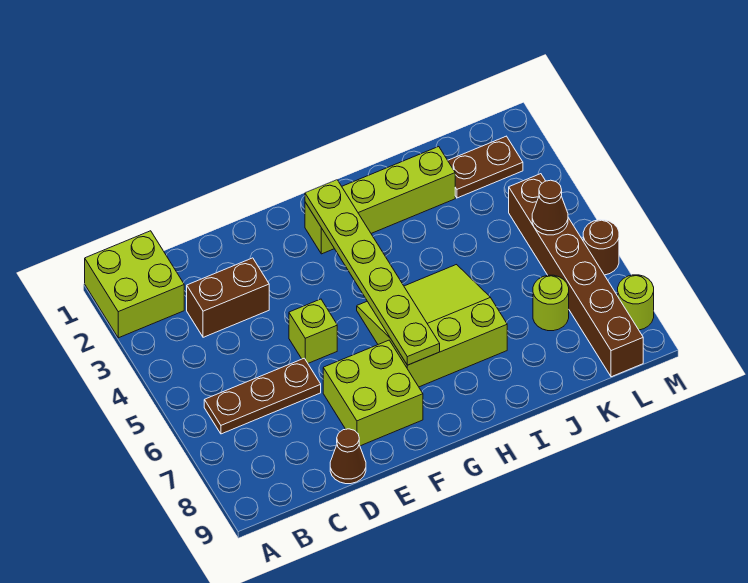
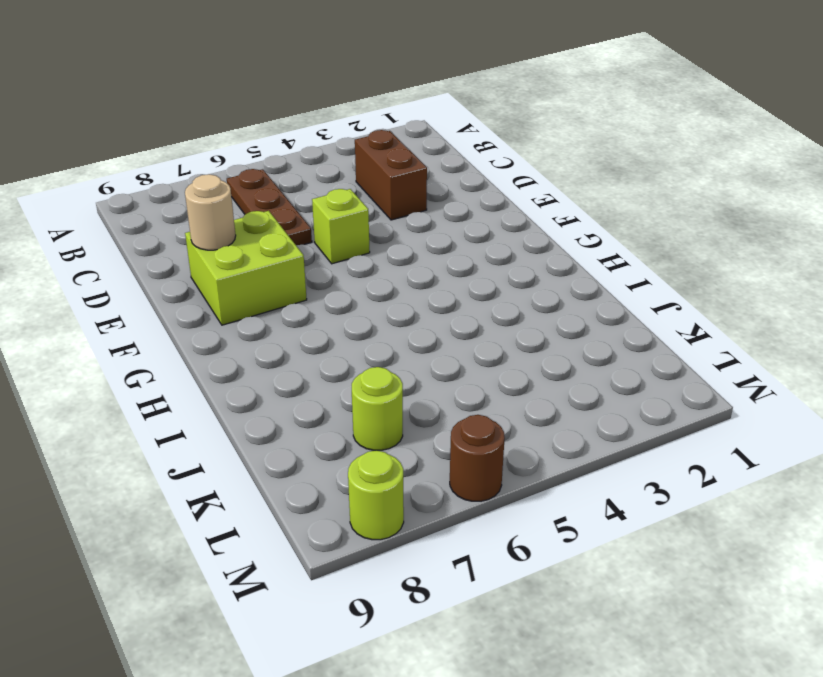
tan round brick E8 level 2 -> none
none -> lime brick A1:B2 level 1
none -> brown cone D9 level 1
none -> lime brick G2:J2 level 1

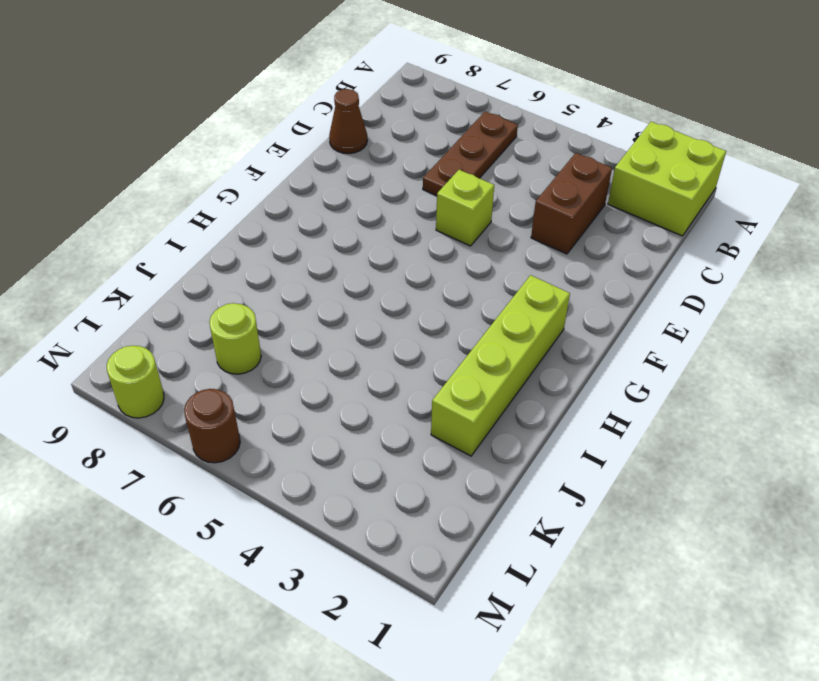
none -> lime brick E7:F8 level 1
none -> lime slope G5:I7 level 1 top 7
none -> brown plate K2:L2 level 1

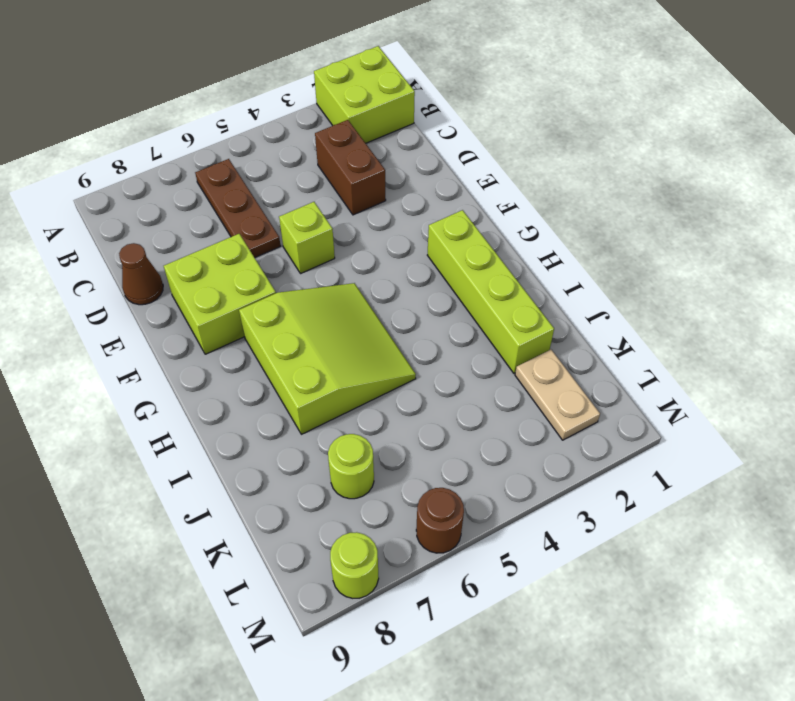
tan plate K2:L2 level 1 -> brown plate K2:L2 level 1
none -> brown brick L4:L9 level 1
none -> lime plate G2:G7 level 2
none -> brown cone L5 level 2

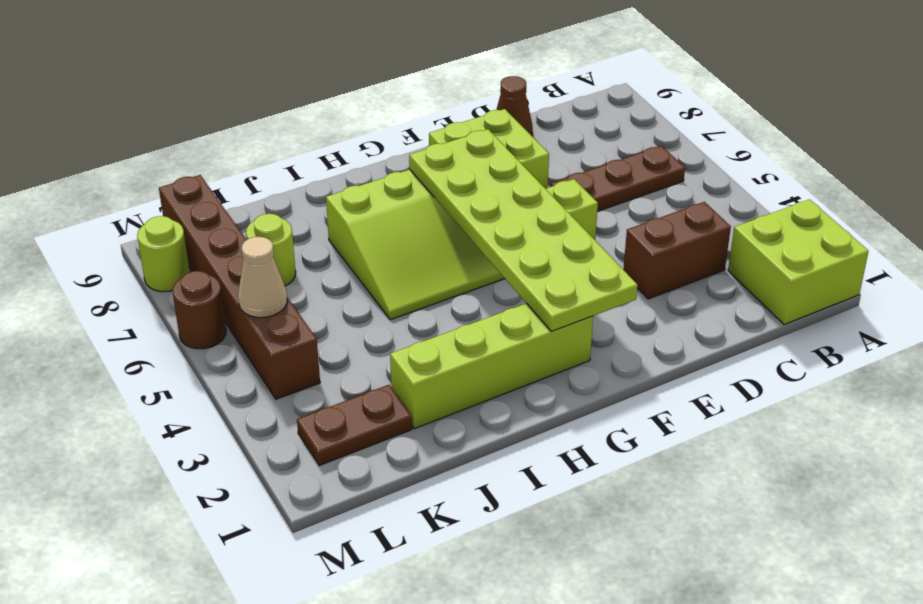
lime plate F2:G7 level 2 -> lime plate G2:G7 level 2
tan cone L5 level 2 -> brown cone L5 level 2

